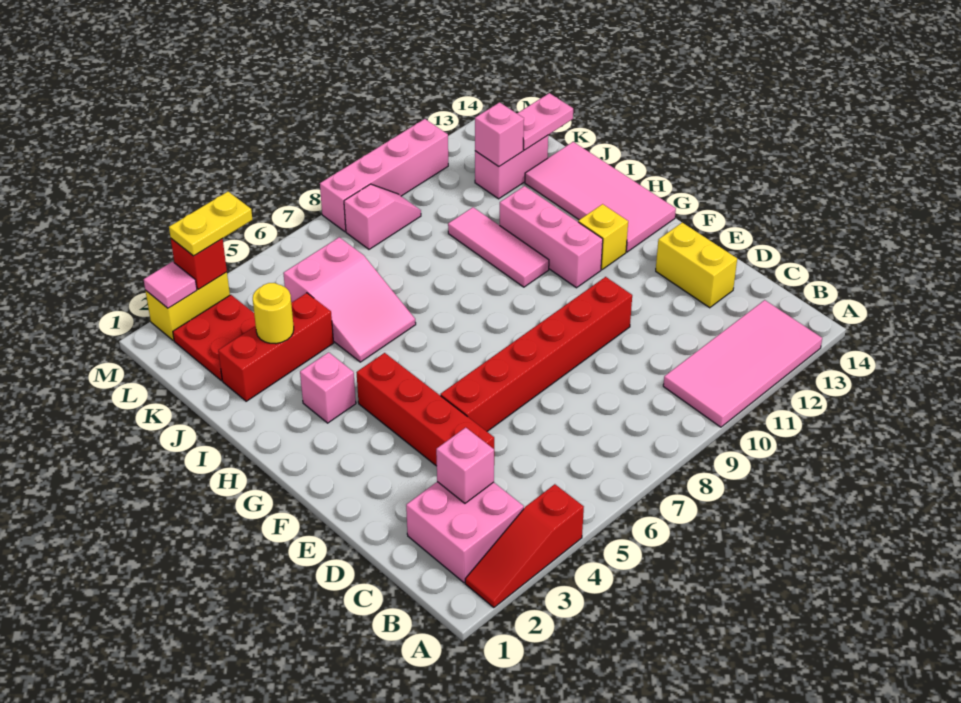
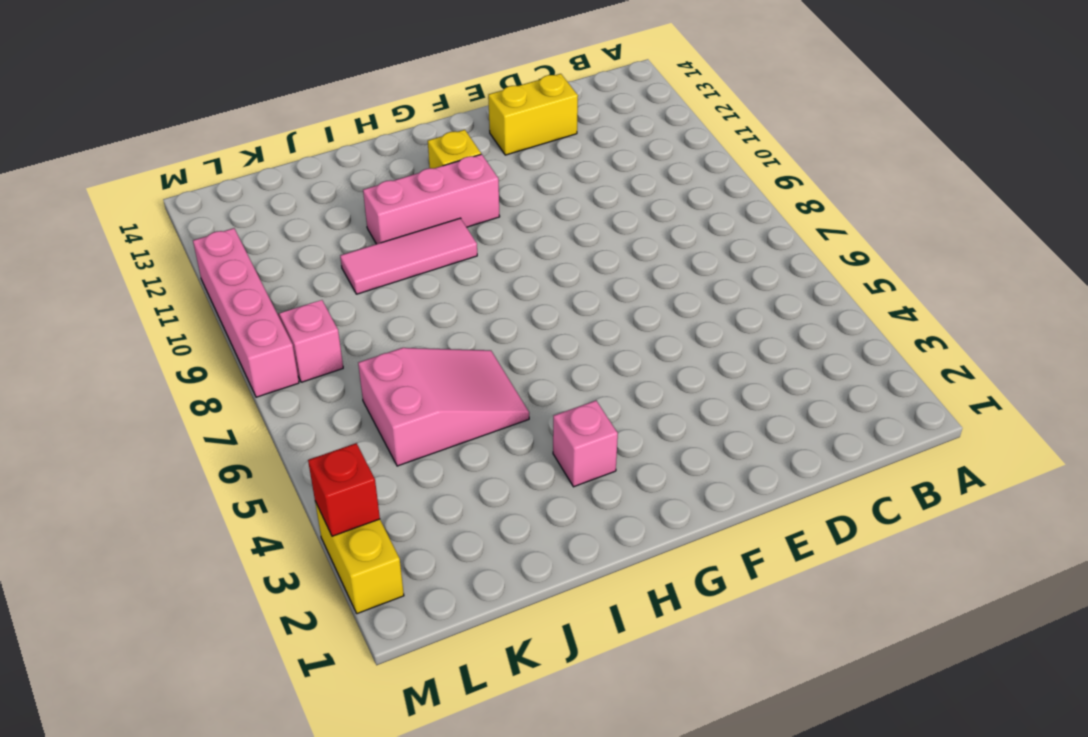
none -> red slope A2:A4 level 1 top 4
none -> pink tile A10:B13 level 1
none -> pink brick B2:C3 level 1

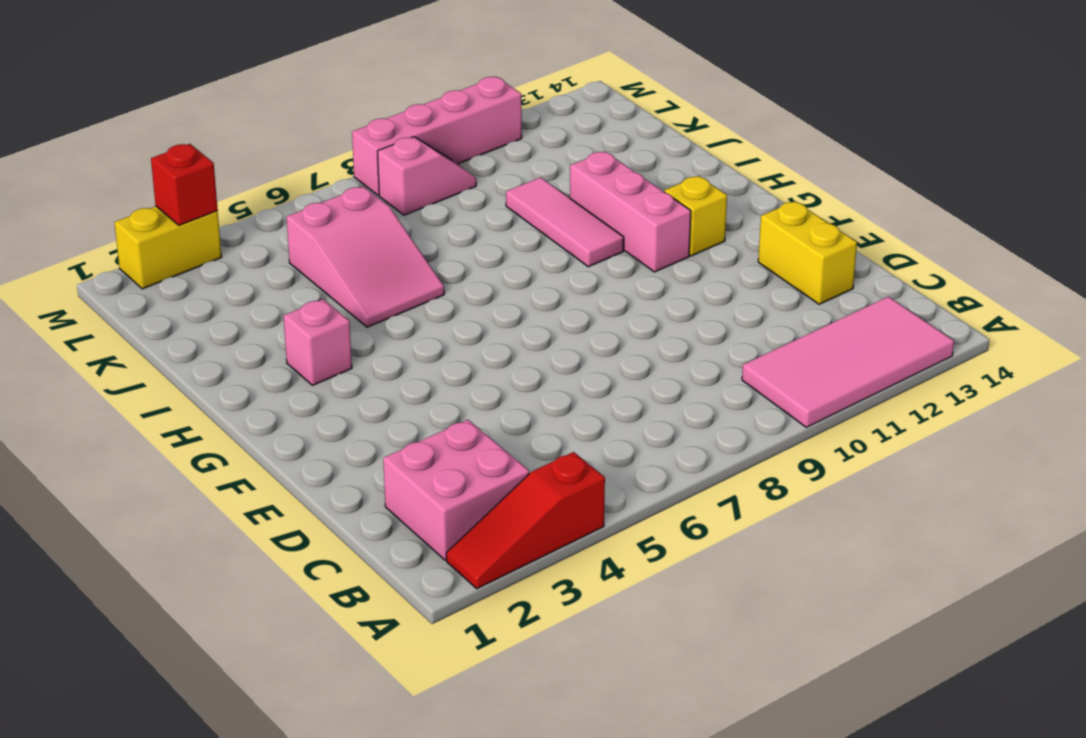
none -> red brick D4:G4 level 1
none -> red brick E5:E10 level 1
none -> pink tile G13:J14 level 1

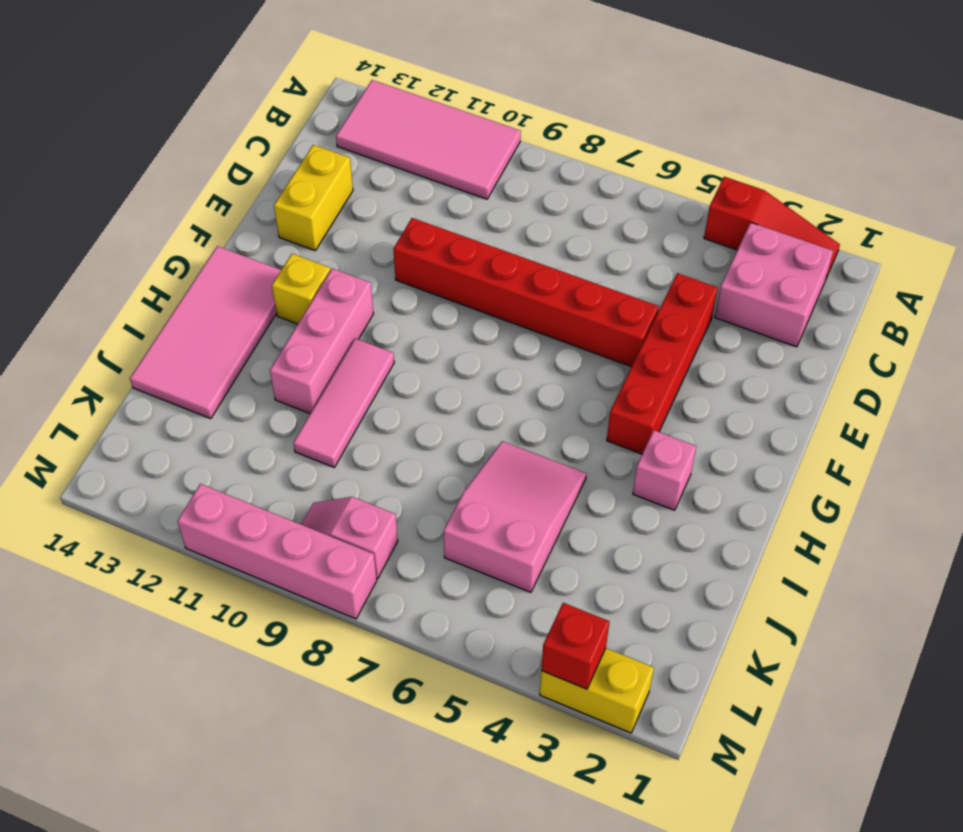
none -> red brick J2:J4 level 1
none -> red plate K2:L3 level 1
none -> pink brick K12:K13 level 1

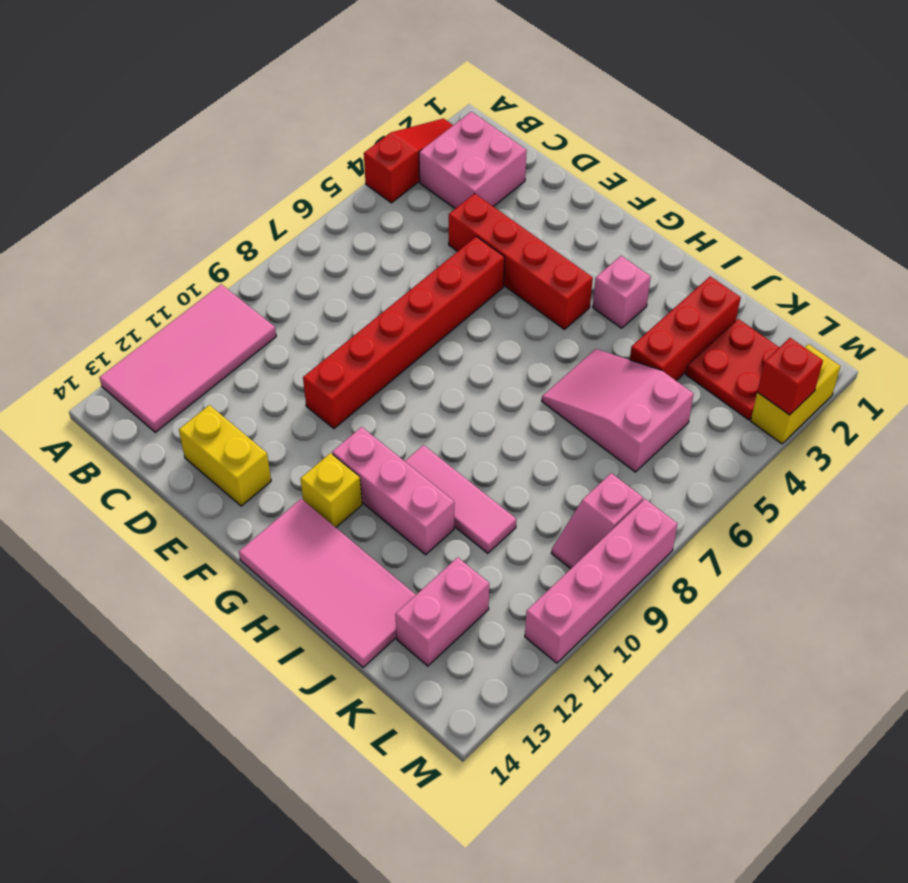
none -> pink brick C3 level 2
none -> yellow round brick J3 level 2
none -> pink brick K12 level 2

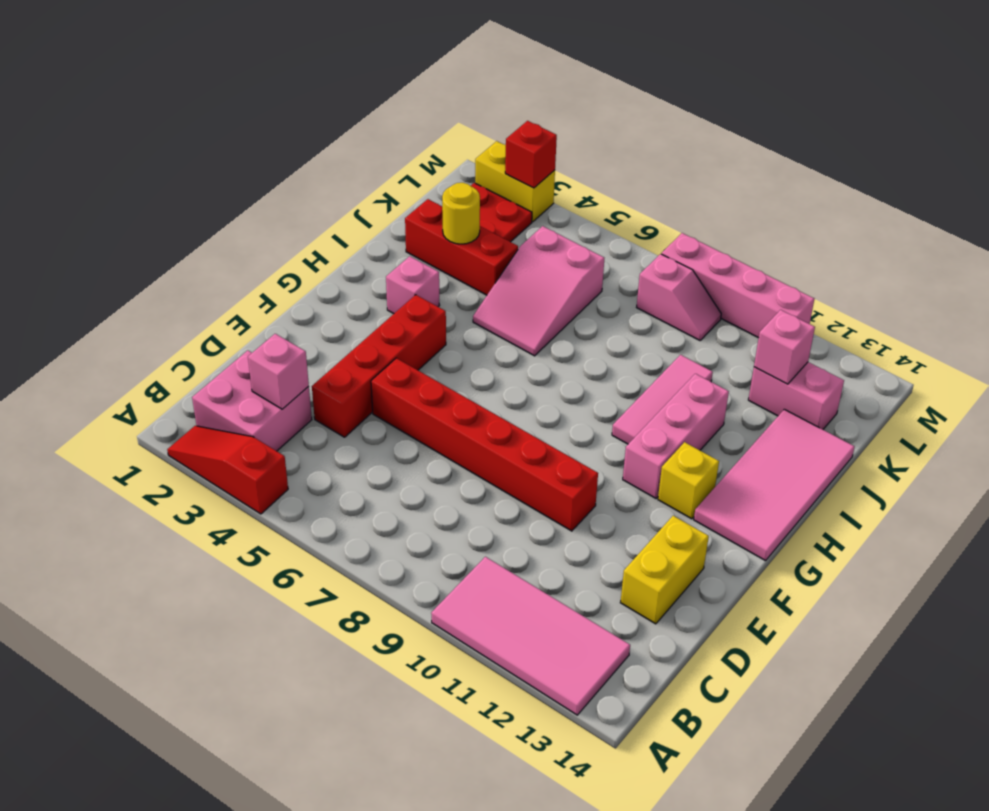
none -> pink plate K13:K14 level 2
none -> pink tile M2 level 2
none -> yellow plate M3:M4 level 3

